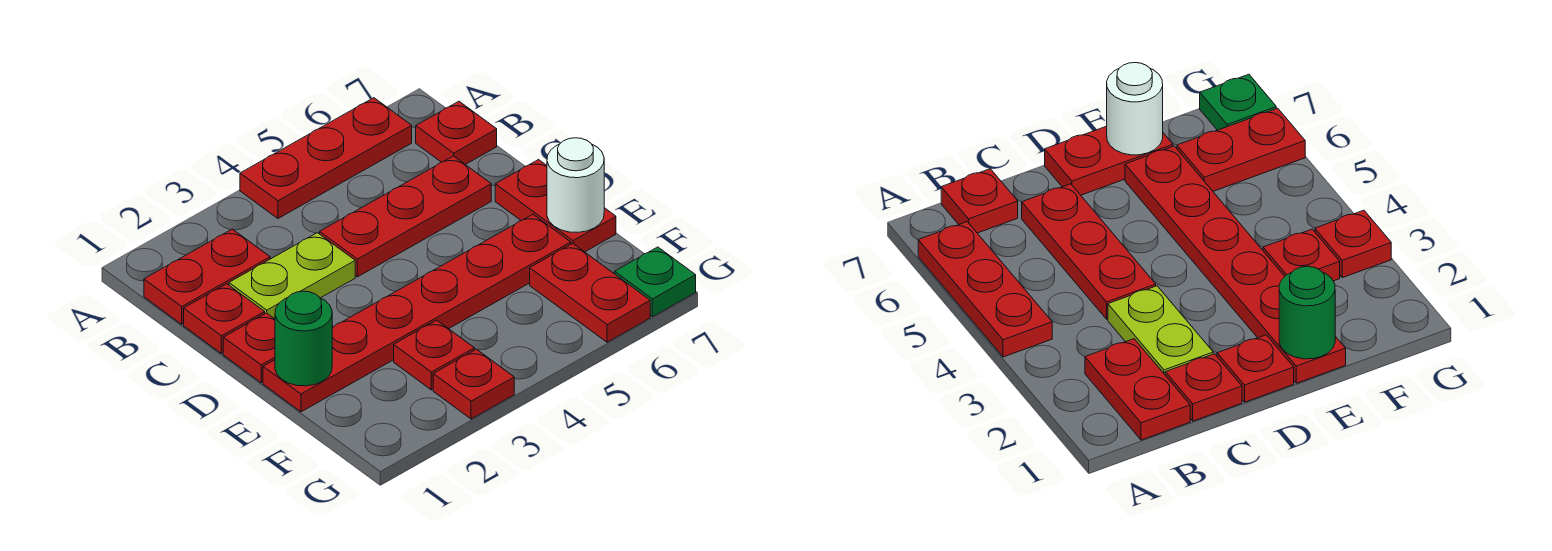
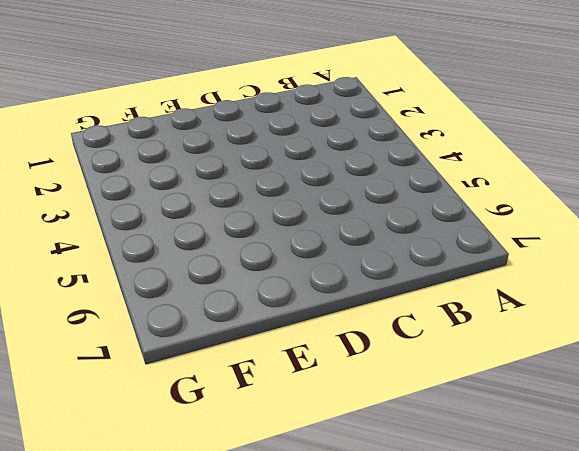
none -> red plate A4:A6 level 1
none -> red plate B1:B2 level 1
none -> red plate B7 level 1

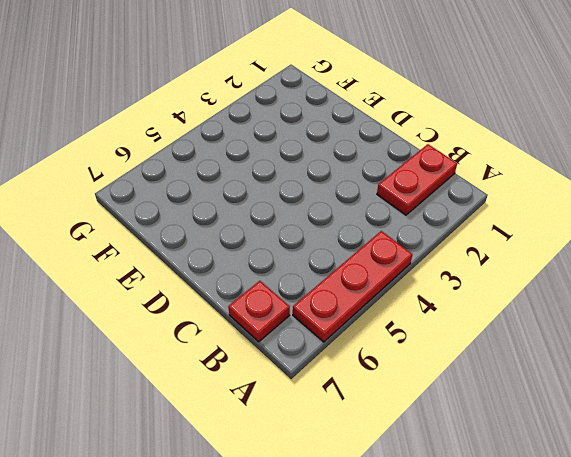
none -> red plate C1 level 1
none -> lime plate C2:C3 level 1
none -> red plate C4:C6 level 1

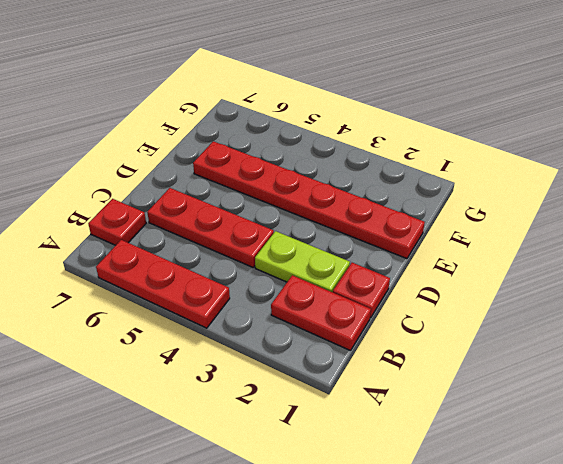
none -> red plate D1 level 1
none -> red plate D7:E7 level 1
none -> red plate F3 level 1

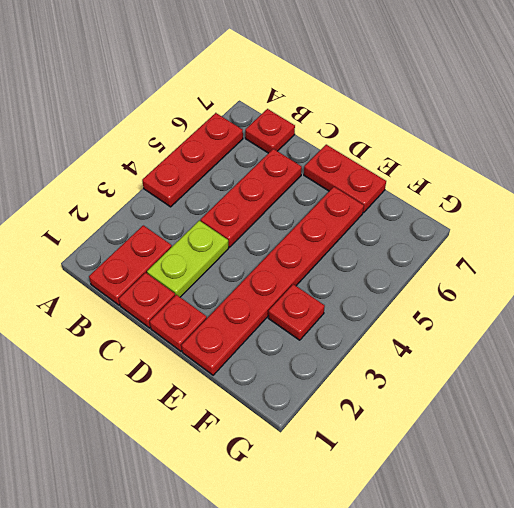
none -> red plate F6:G6 level 1
none -> red plate G3 level 1
none -> green plate G7 level 1

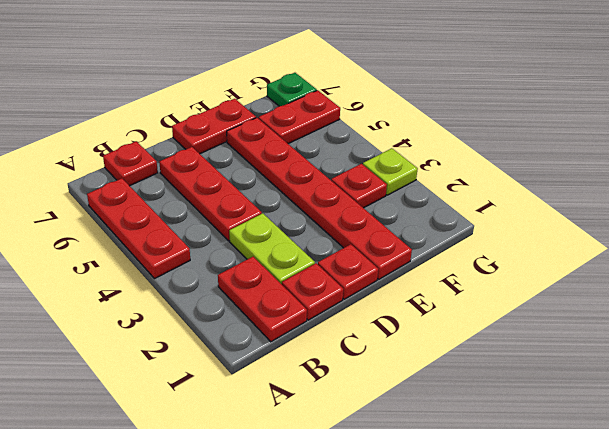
lime plate G3 level 1 -> red plate G3 level 1
none -> green round brick E1 level 2
none -> white round brick E7 level 2

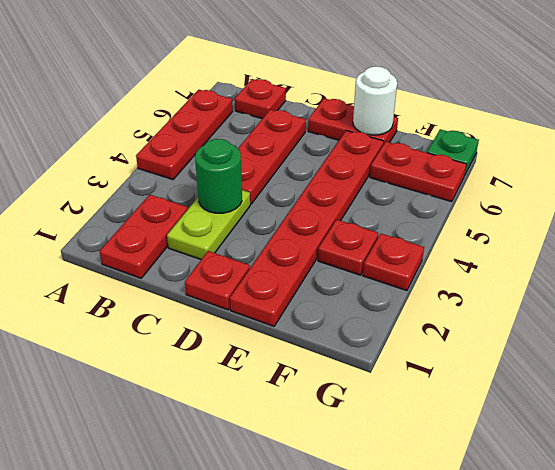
green round brick C3 level 2 -> green round brick E1 level 2
none -> red plate C1 level 1

